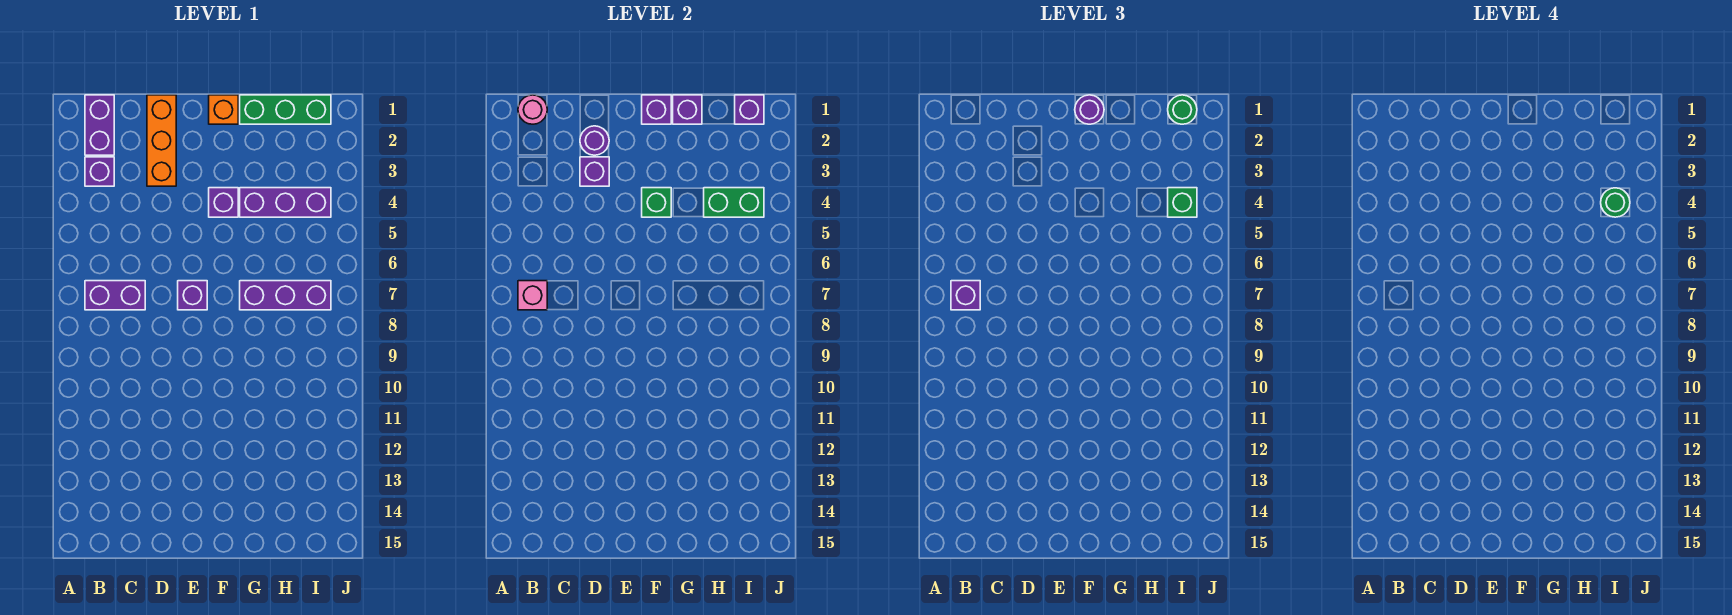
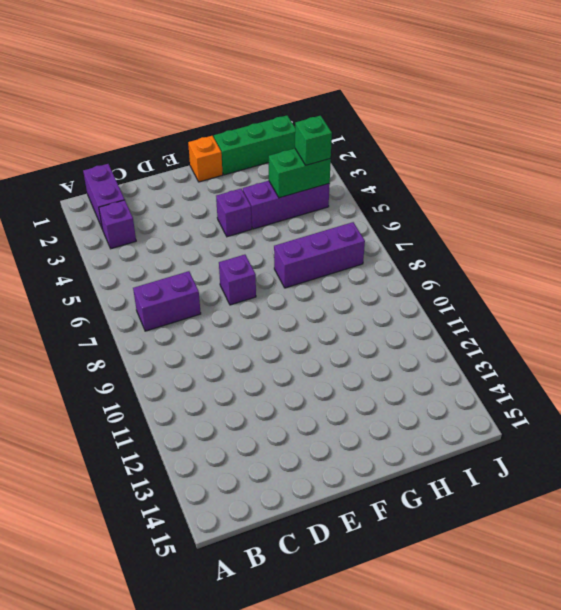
none -> orange brick D1:D3 level 1
none -> pink round brick B1 level 2
none -> pink brick B7 level 2

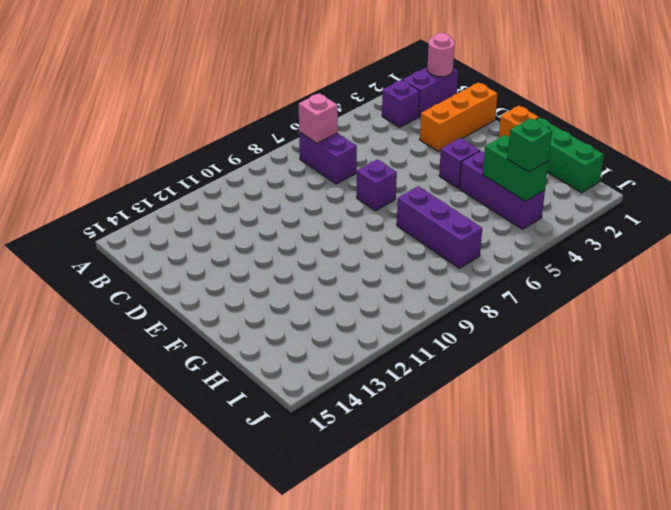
none -> purple round brick D2 level 2
none -> purple brick D3 level 2
none -> purple brick F1 level 2

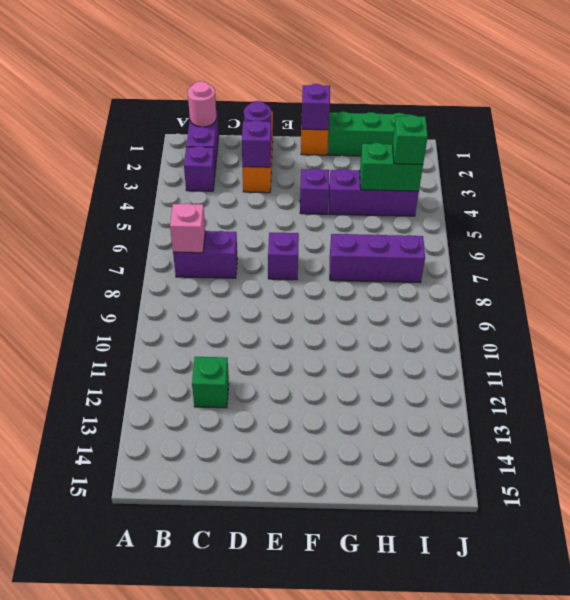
green brick C12 level 1 -> green brick F4 level 2
none -> purple brick G1 level 2
none -> purple brick I1 level 2
none -> purple brick B7 level 3

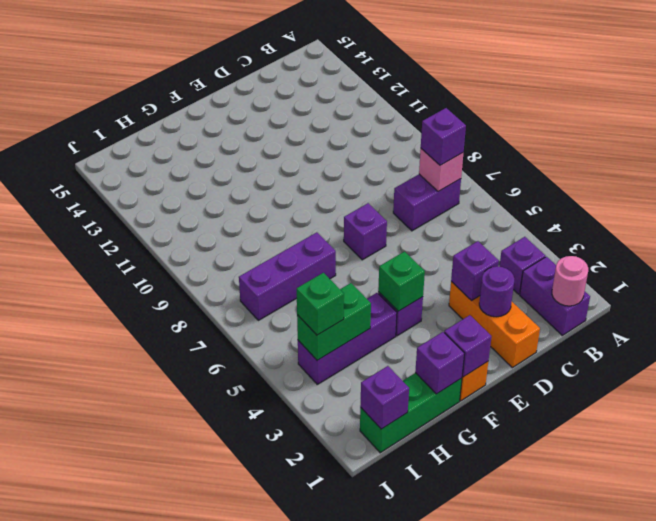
none -> purple round brick F1 level 3
none -> green round brick I1 level 3
none -> green round brick I4 level 4

